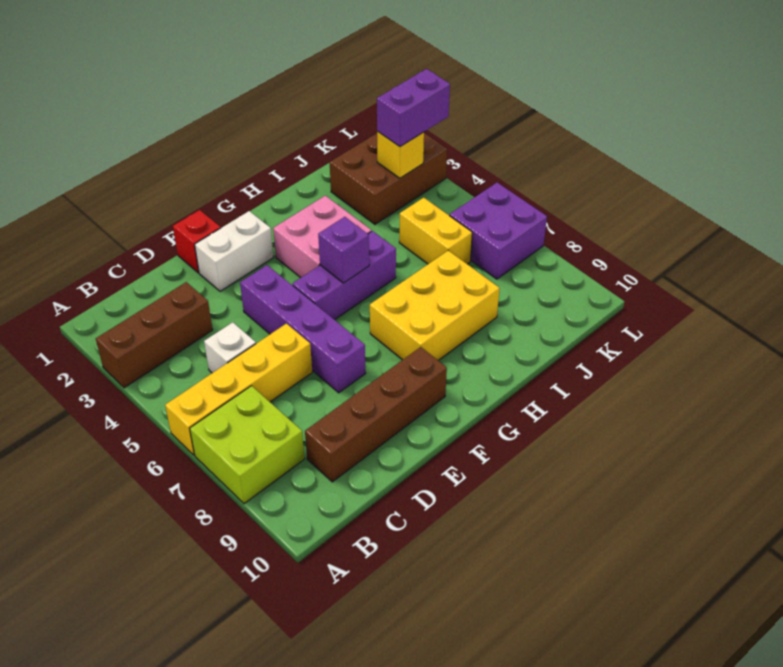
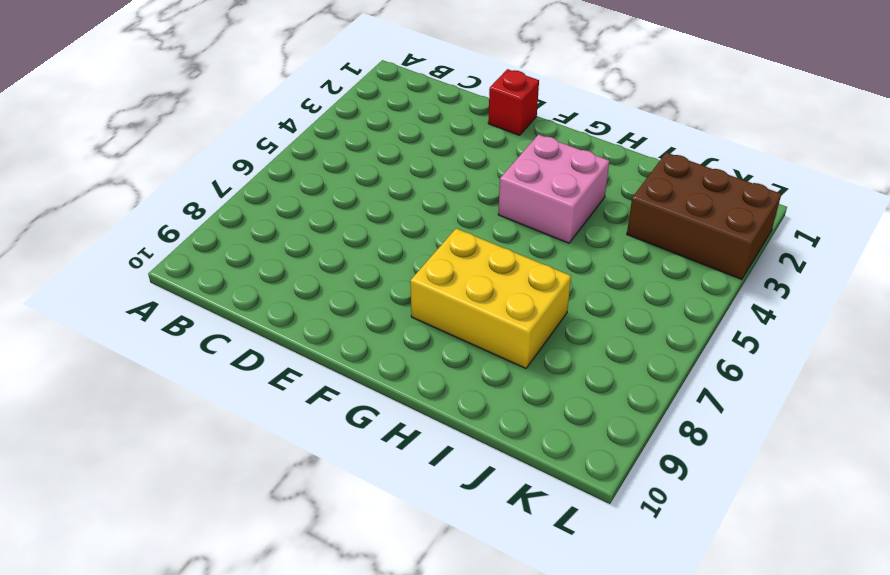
none -> brown brick A3:C3 level 1
none -> yellow brick A6:D6 level 1
none -> lime brick A7:B8 level 1

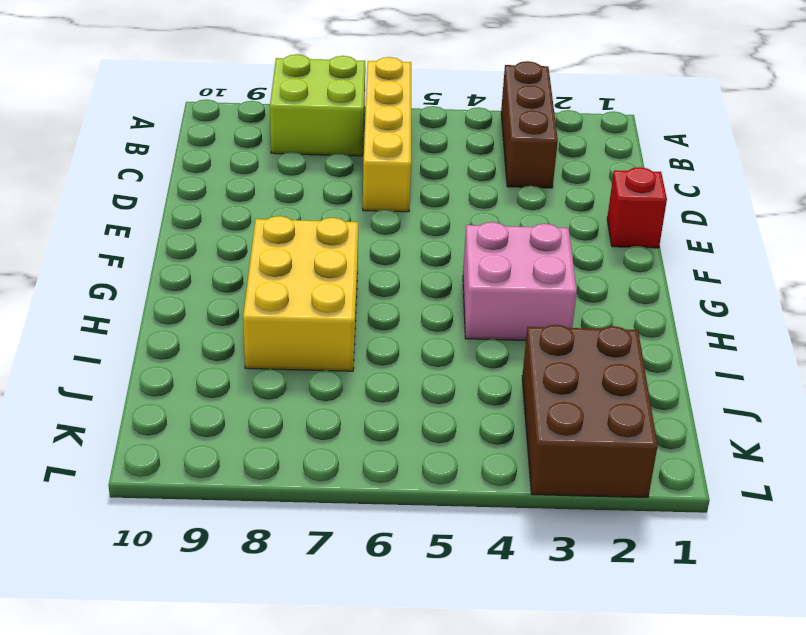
none -> white brick C5 level 1
none -> brown brick C9:F9 level 1
none -> white brick E2:F2 level 1

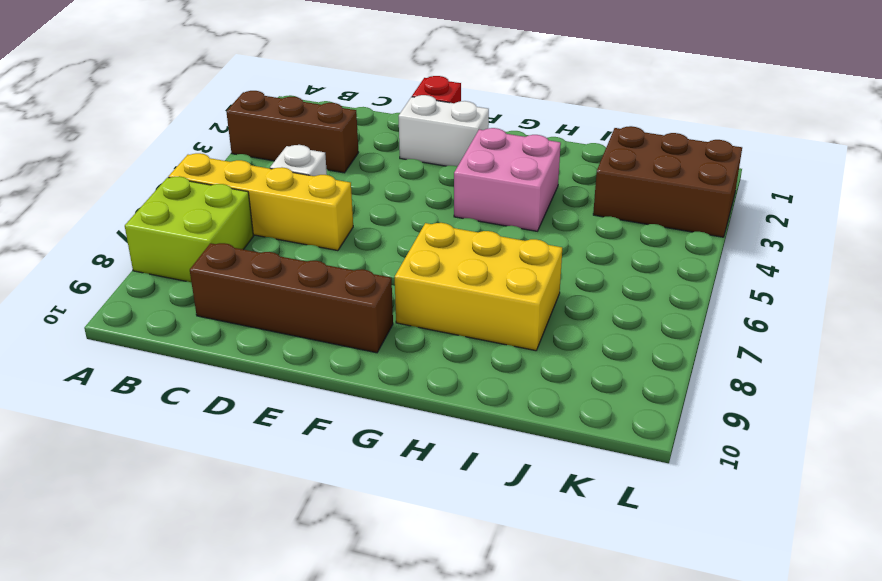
none -> purple brick E4:E7 level 1
none -> purple brick F5:H5 level 1
none -> yellow brick J5:J6 level 1

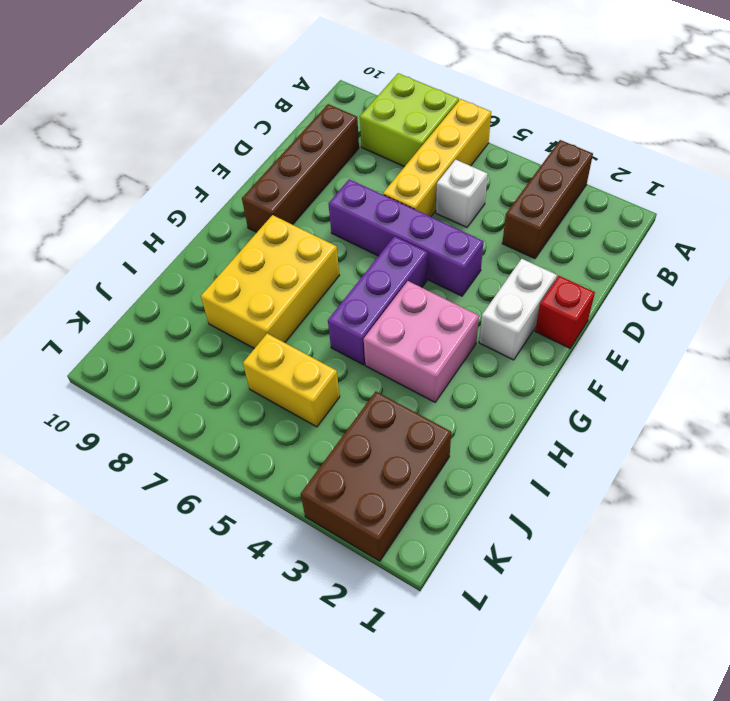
none -> purple brick K6:L7 level 1
none -> purple brick G5 level 2
none -> yellow brick K3 level 2

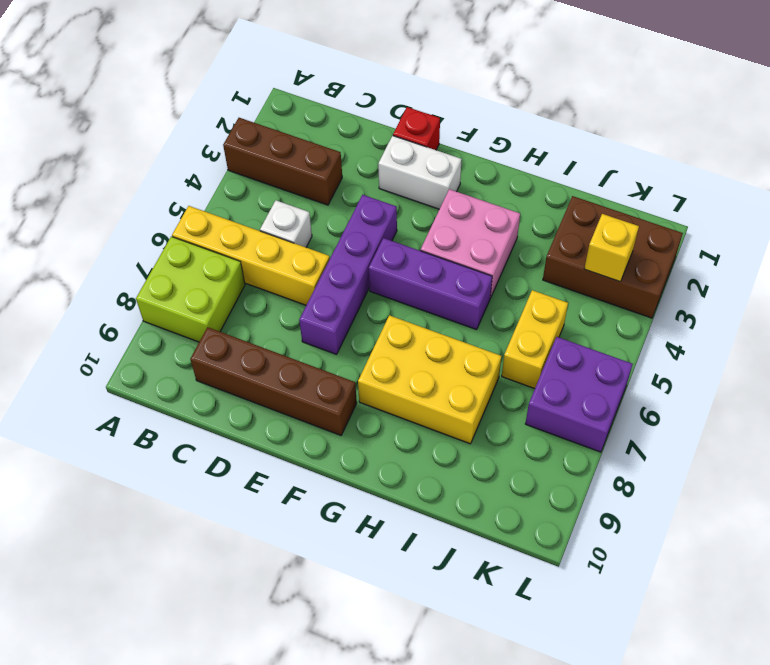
none -> purple brick G5 level 2
none -> purple brick K3:L3 level 3

